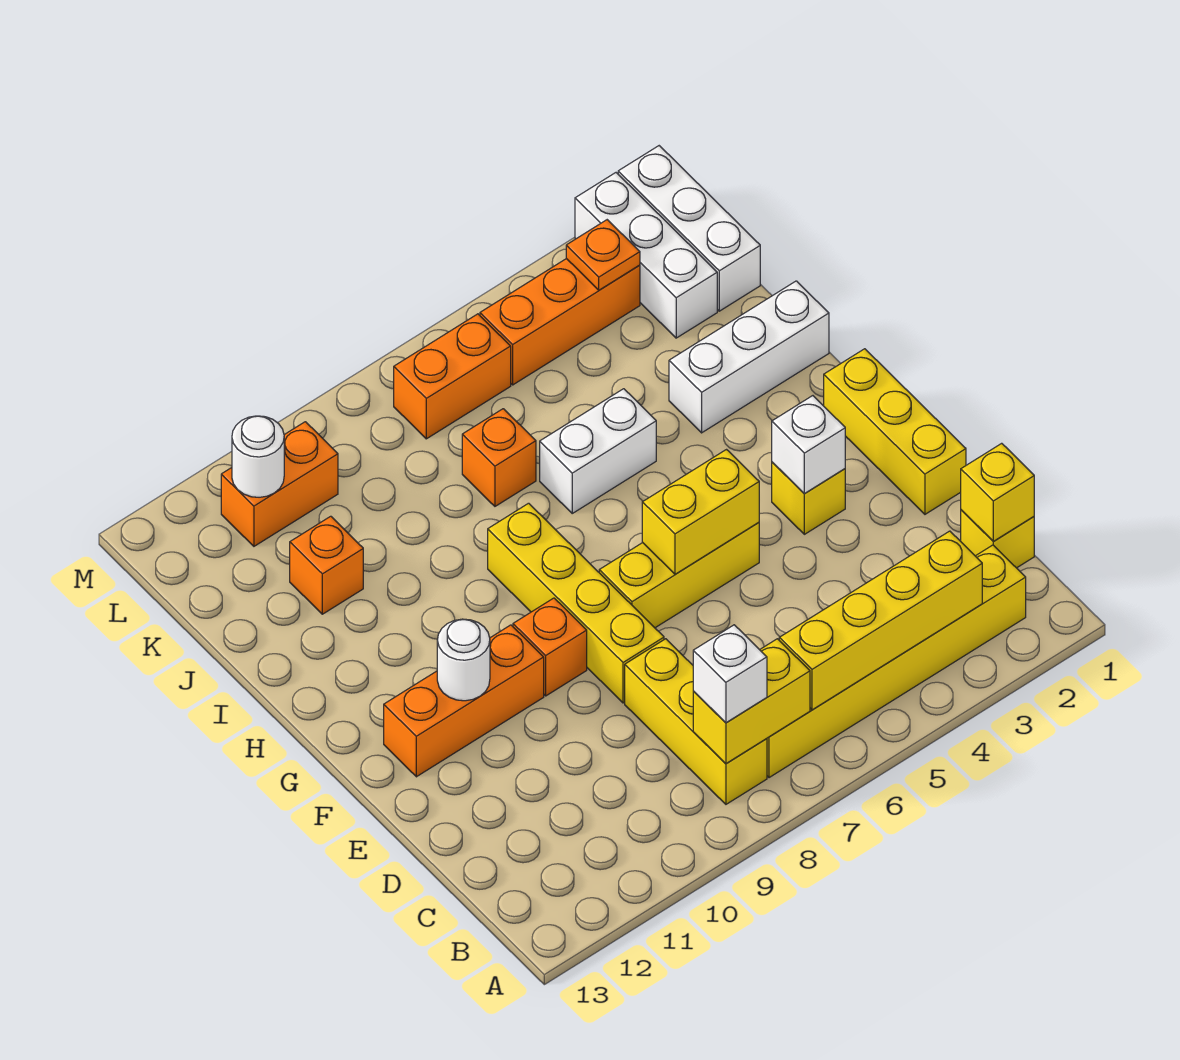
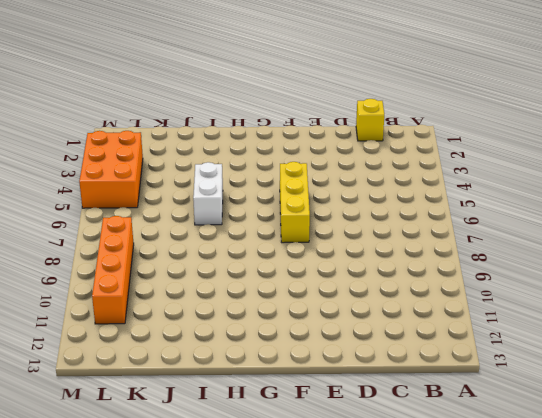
orange brick L3:M5 level 1 -> orange brick L3:L5 level 1
orange brick L8:L11 level 1 -> orange brick L10:L11 level 1
none -> yellow brick B2:B7 level 1
none -> yellow brick B8:D8 level 1
none -> yellow brick E1:G1 level 1

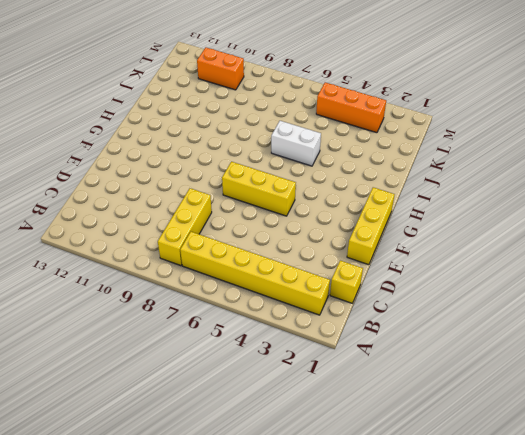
none -> yellow brick E8:H8 level 1
none -> yellow brick F3 level 1
none -> orange brick F9 level 1

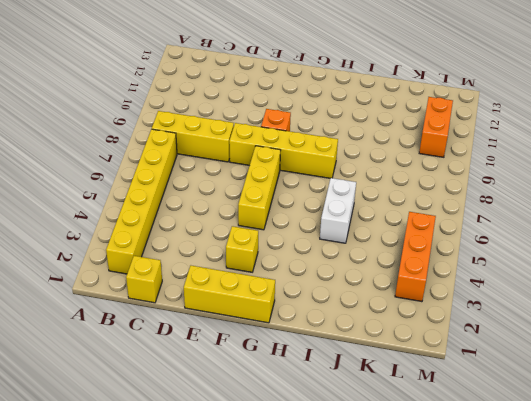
none -> orange brick F10:F12 level 1
none -> white brick I1:I3 level 1
none -> orange brick J7 level 1

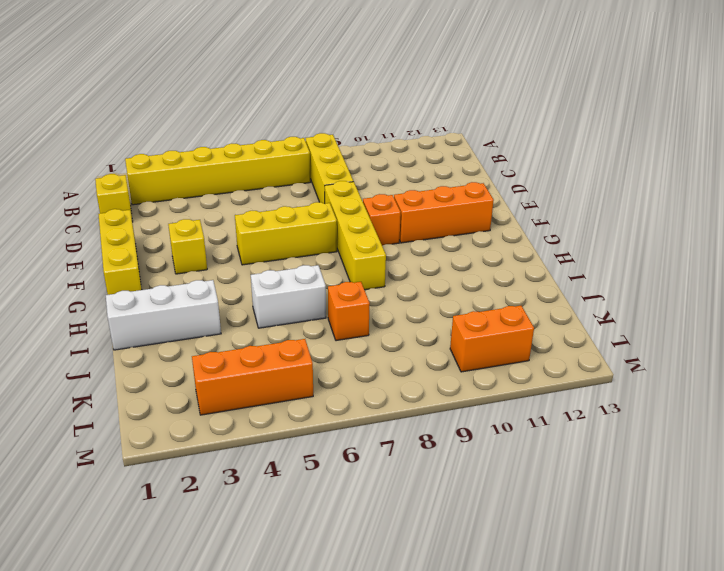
none -> orange brick J11 level 1
none -> white brick K1:M1 level 1
none -> white brick K2:M2 level 1

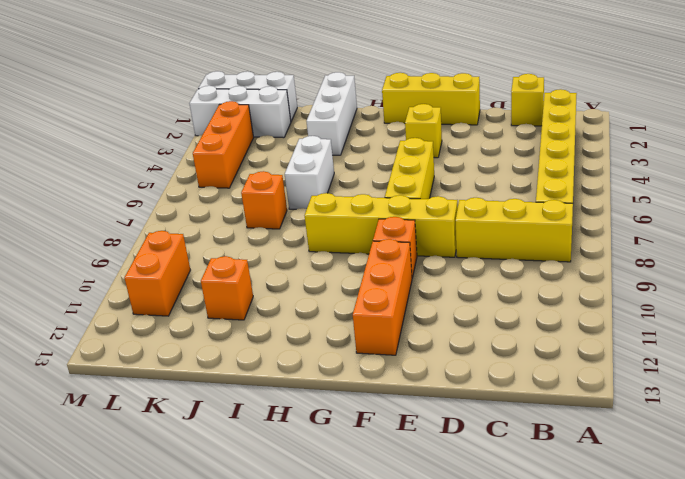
none -> orange brick L6:L7 level 1
none -> yellow brick B3:B6 level 2
none -> yellow brick B7:B8 level 2

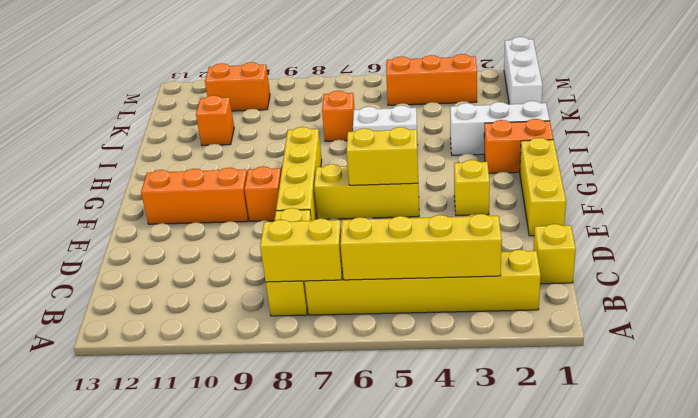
orange brick H1:H2 level 1 -> orange brick L6:L7 level 1
none -> white brick K2:M2 level 1
none -> yellow brick C1 level 2
none -> white brick F3 level 2

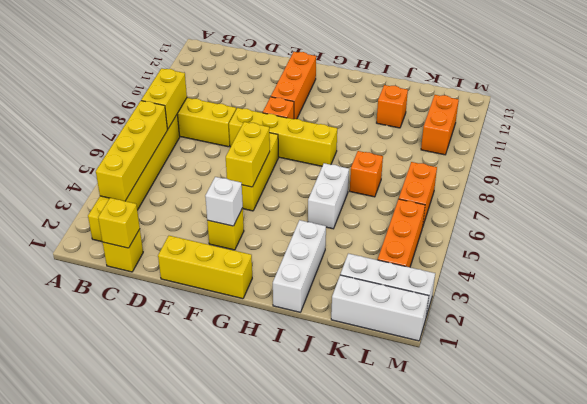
none -> white round brick F11 level 2
none -> orange plate L3 level 2
none -> white round brick L11 level 2

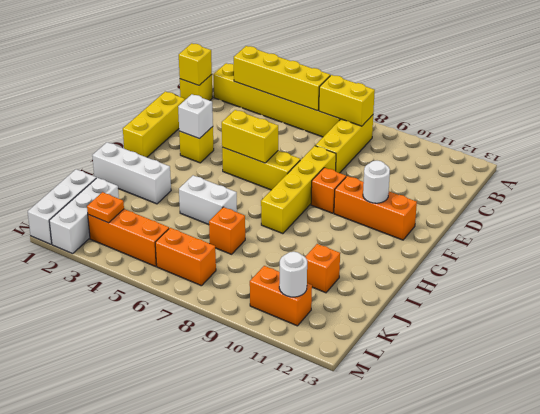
none -> white brick B8 level 3

